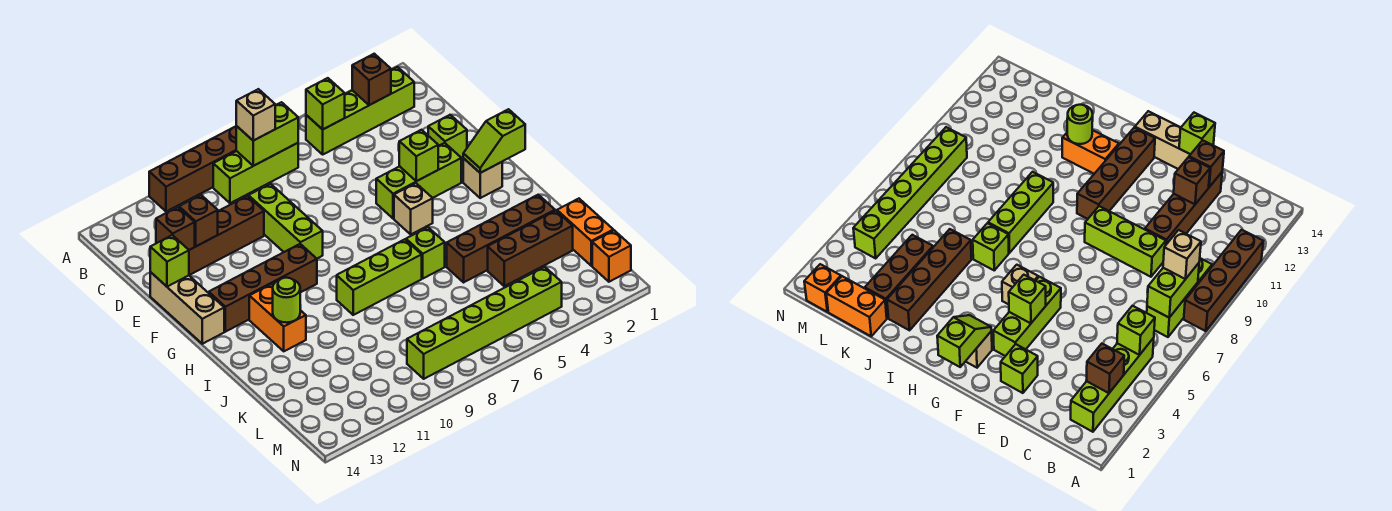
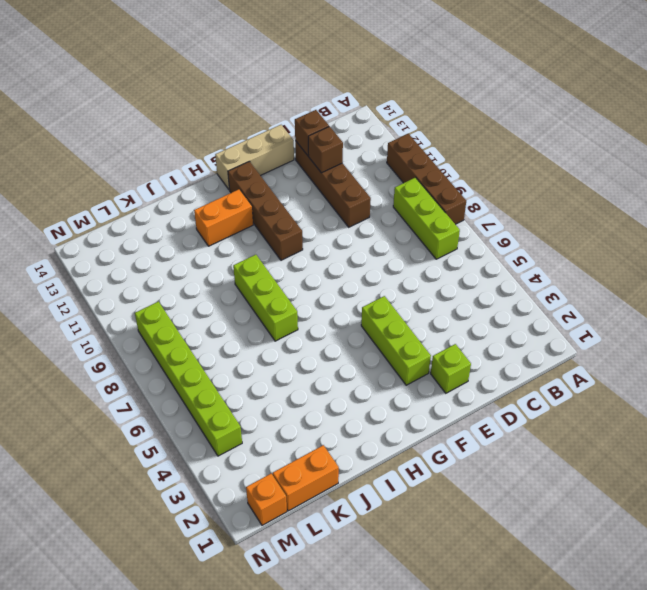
none -> lime brick B2:B5 level 1
none -> lime brick D9:F9 level 1
none -> tan brick G2 level 1

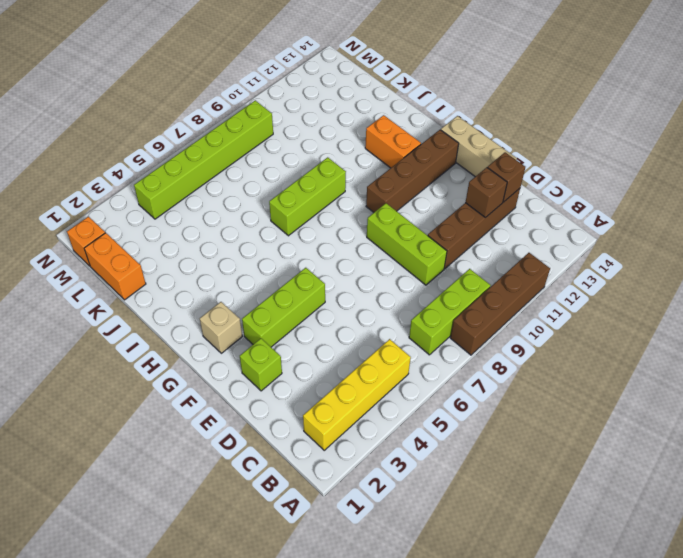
yellow brick B2:B5 level 1 -> lime brick B2:B5 level 1
none -> tan brick G5 level 1
none -> lime brick I6 level 1
none -> brown brick J2:J5 level 1

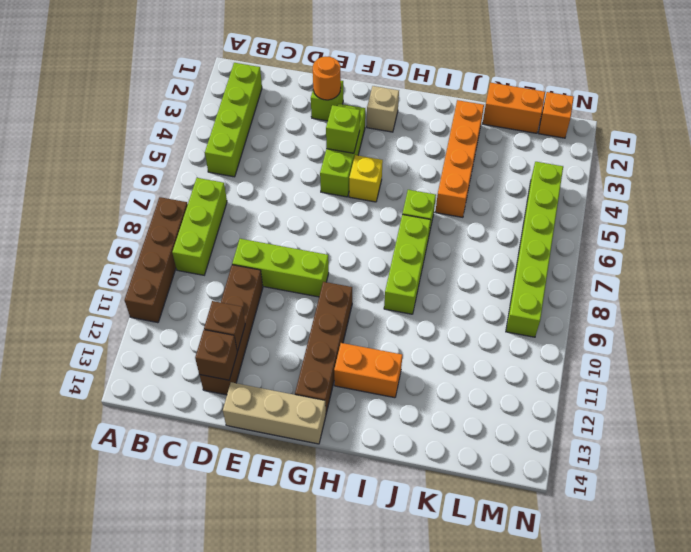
orange round brick E2 level 2 -> none
yellow brick G5 level 1 -> tan brick G5 level 1
orange brick J2:J5 level 1 -> brown brick J2:J5 level 1
none -> brown brick K2:K4 level 1
none -> brown brick B3 level 2
none -> lime brick B5 level 2

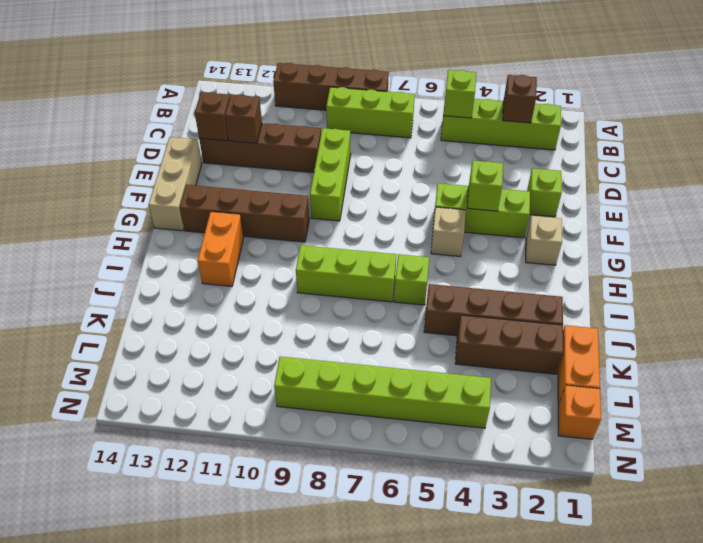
none -> lime brick B7:B8 level 2
none -> lime brick E14 level 2
none -> lime slope G1:G2 level 2 top 1

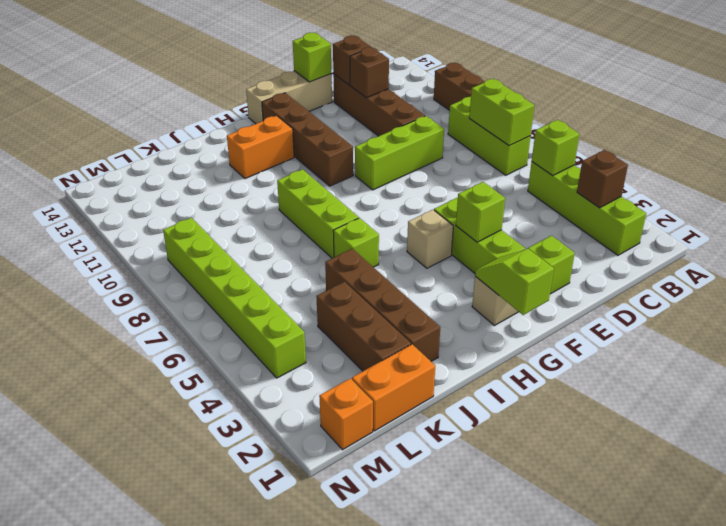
none -> lime round brick I12 level 2
none -> tan brick B8 level 3

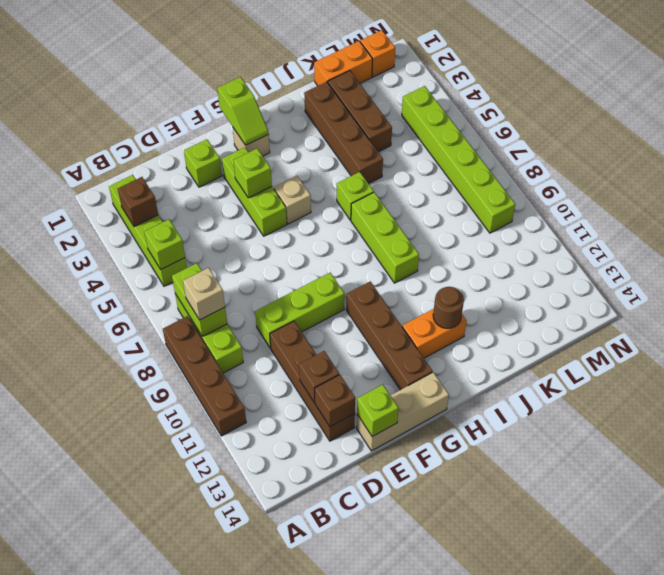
brown round brick I12 level 2 -> lime round brick I12 level 2

